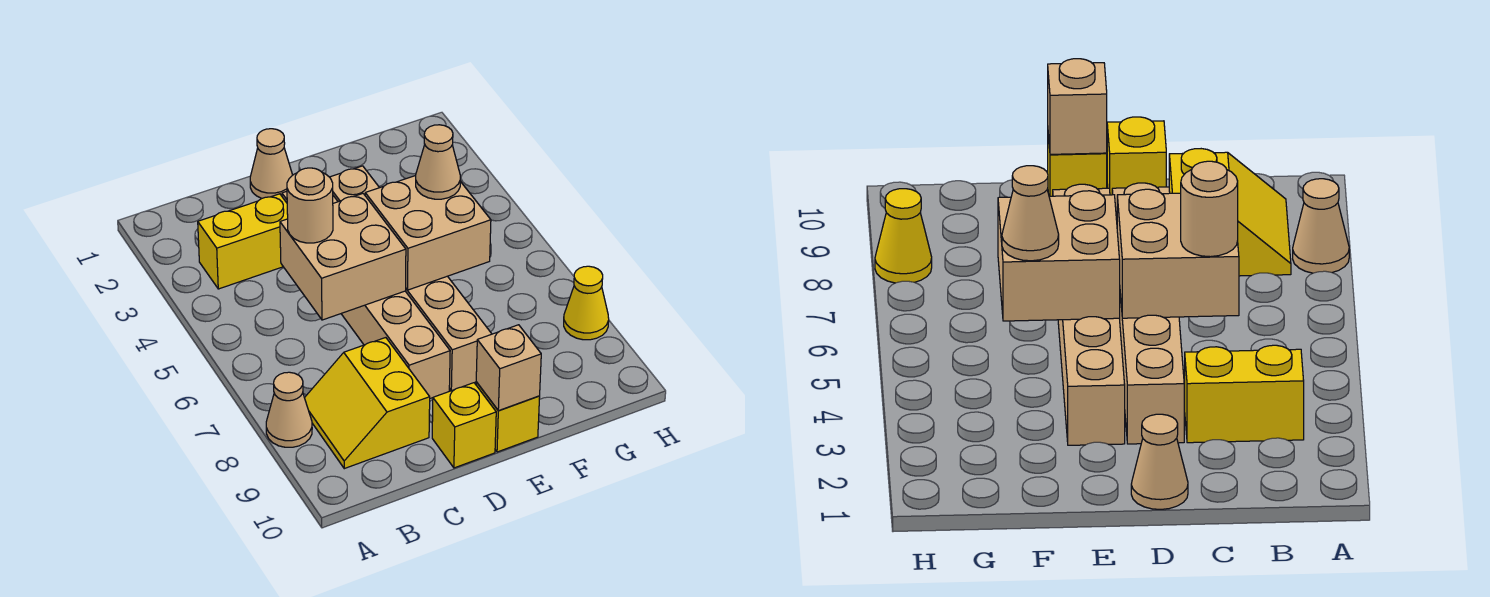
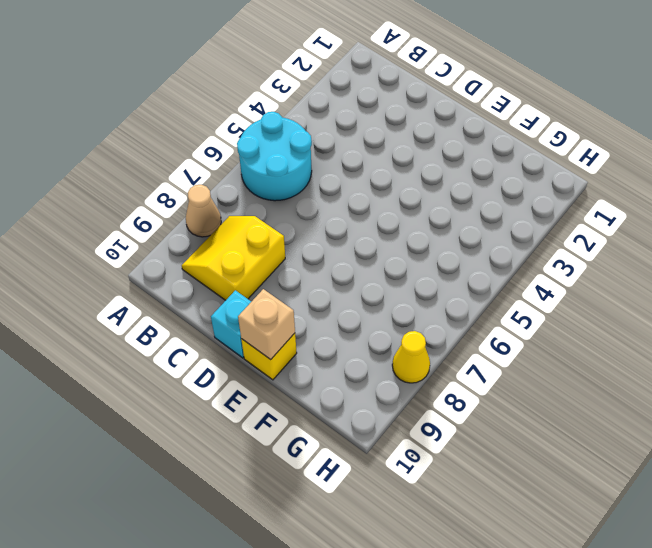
cyan round brick A5:B6 level 1 -> none
cyan brick D10 level 1 -> yellow brick D10 level 1
none -> yellow brick B3:C3 level 1
none -> tan cone D1 level 1
none -> tan brick D3:D8 level 1

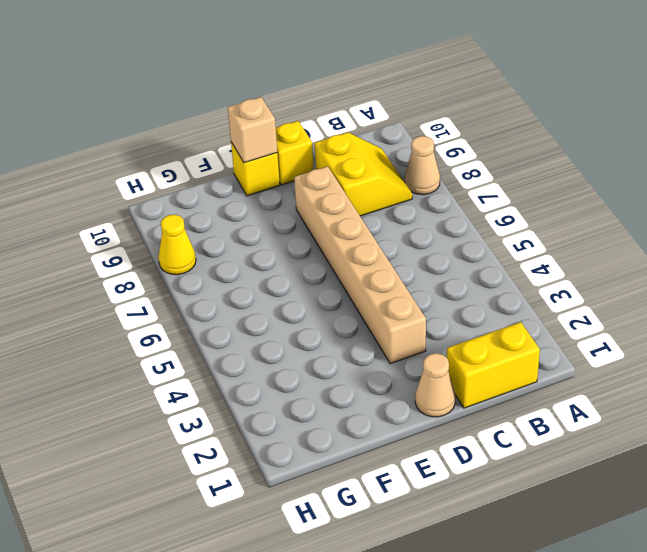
yellow brick B1:C1 level 1 -> yellow brick B3:C3 level 1
none -> tan brick E3:E8 level 1
none -> tan brick C5:D6 level 2
none -> tan brick E5:F6 level 2

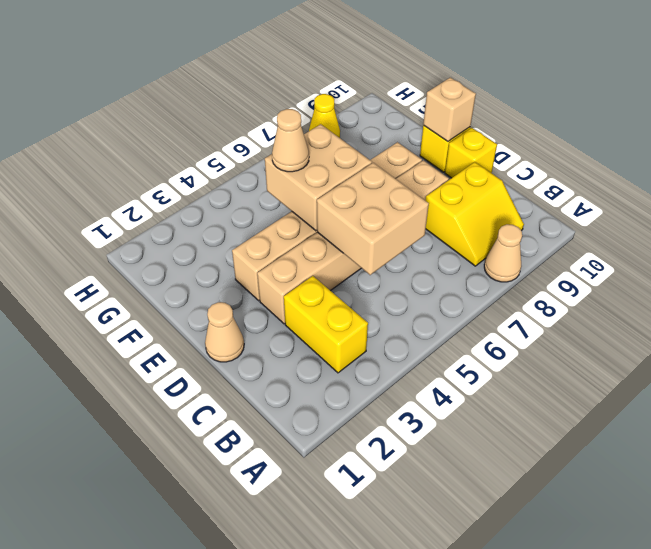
none -> tan round brick C5 level 3

